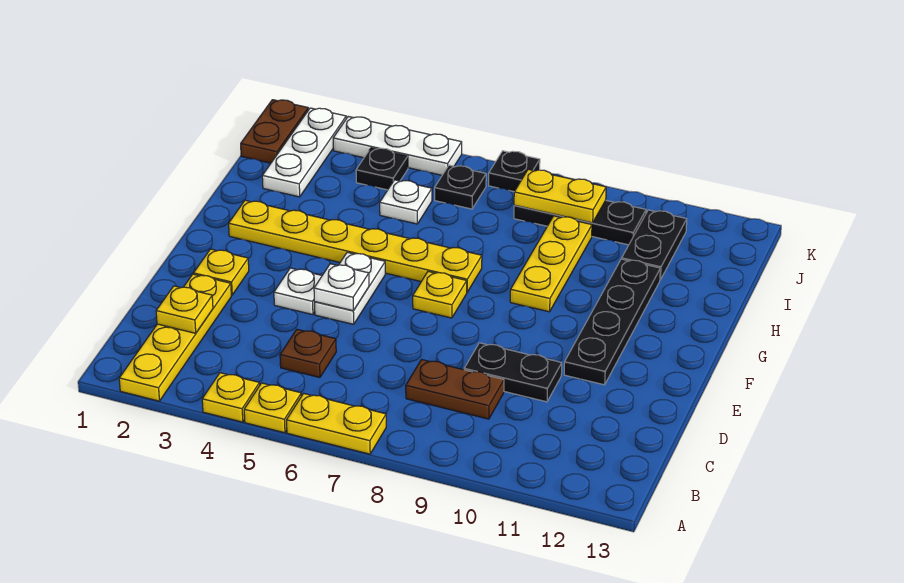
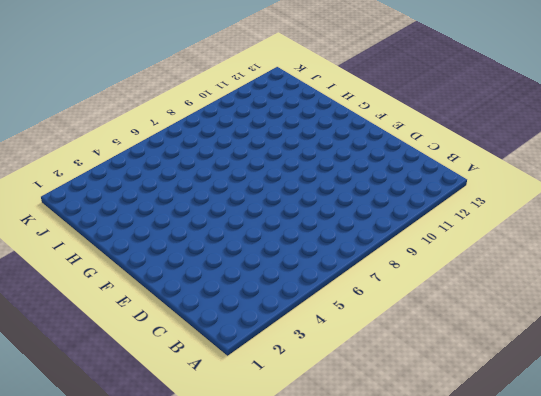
none -> yellow plate A2:D2 level 1
none -> yellow plate A4 level 1
none -> yellow plate A5 level 1

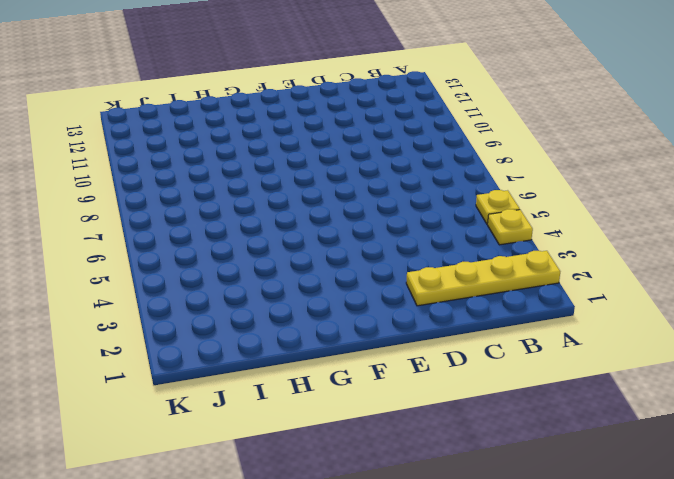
none -> yellow plate A6:A7 level 1
none -> brown plate C5 level 1
none -> brown plate C8:C9 level 1

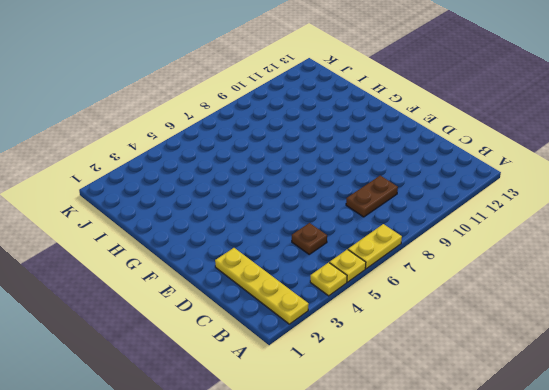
none -> black plate D9:D10 level 1
none -> yellow plate E2 level 1
none -> white plate E4 level 1

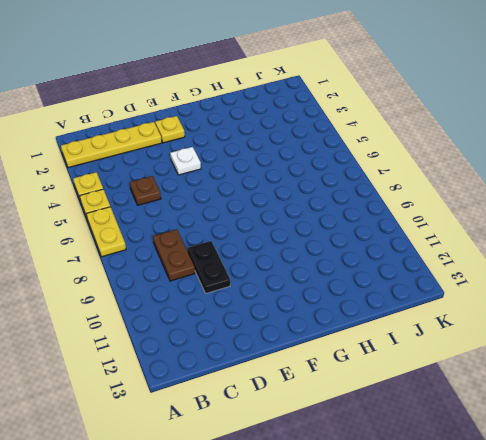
none -> white plate E5:F5 level 1
none -> black plate E11:H11 level 1
none -> yellow plate F7 level 1

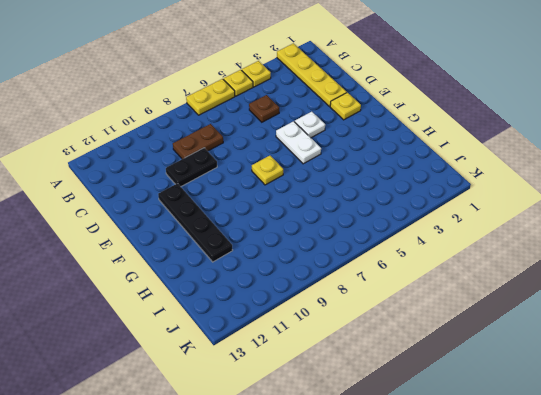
none -> yellow plate G2:G7 level 1
none -> yellow plate G9:I9 level 1
none -> white plate I2:K2 level 1

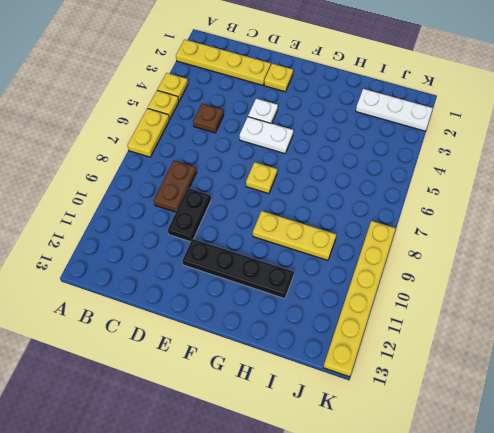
yellow plate K8:K13 level 1 -> yellow plate G2:G7 level 1
none -> white plate I5 level 1
none -> black plate I11:J11 level 1
none -> brown plate J1:K1 level 1

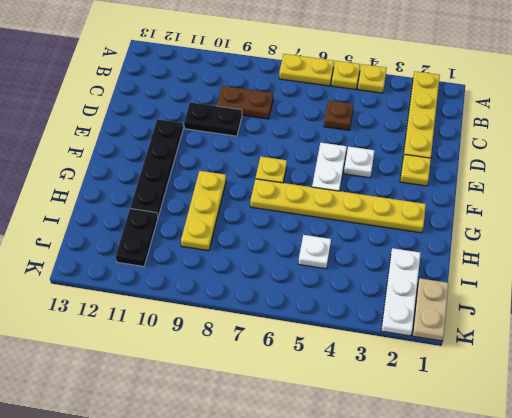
tan plate J1:K1 level 1 -> brown plate J1:K1 level 1
none -> black plate J4 level 1
none -> black plate J6 level 1
none -> black plate J8:J10 level 1

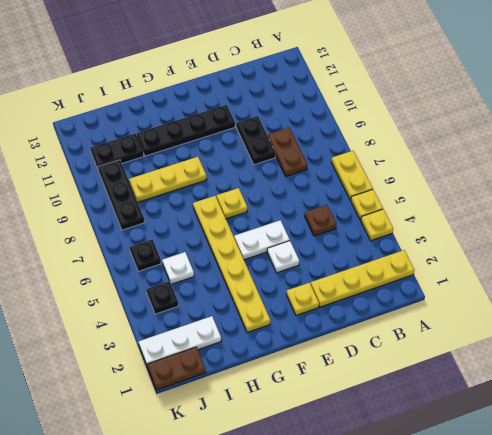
none -> white plate K3:K5 level 1
none -> black plate K7 level 1
none -> yellow plate C2 level 2

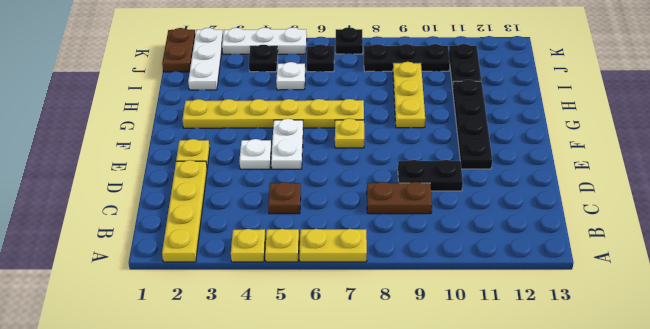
none -> yellow plate C2 level 2
none -> white plate E5 level 2
none -> yellow plate J8:J9 level 2

